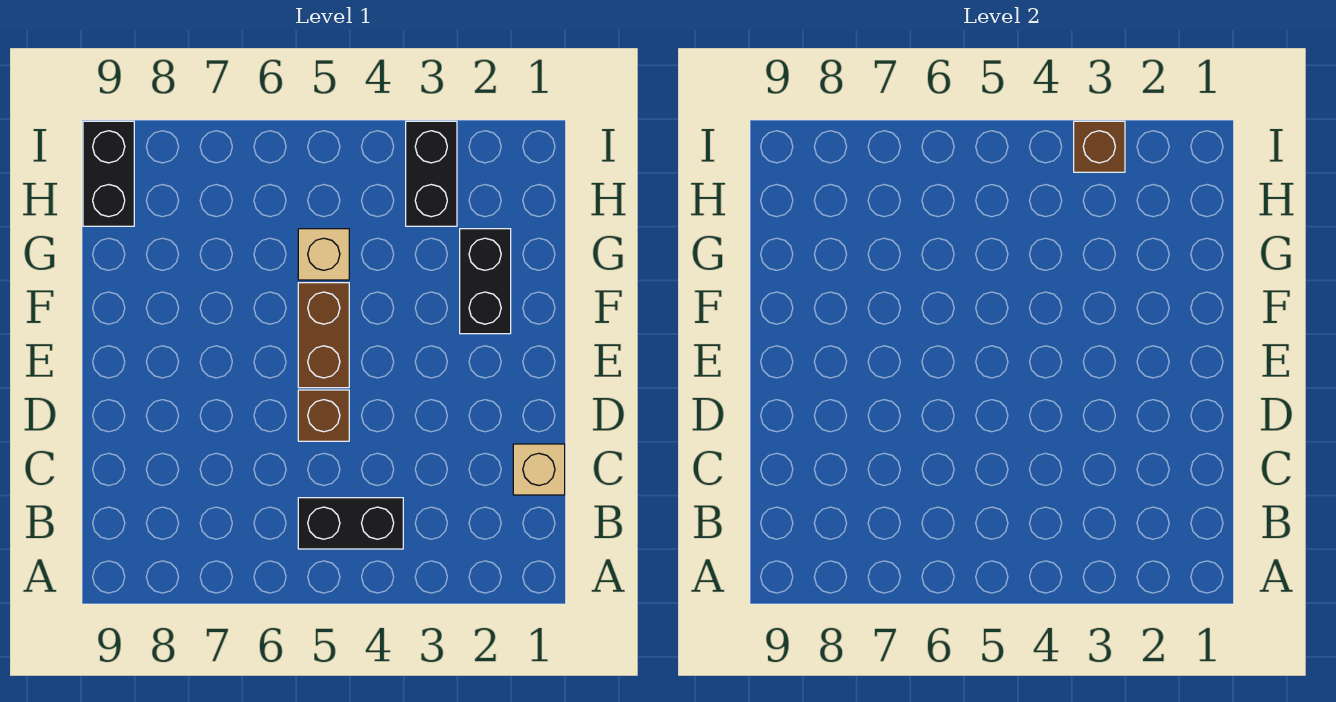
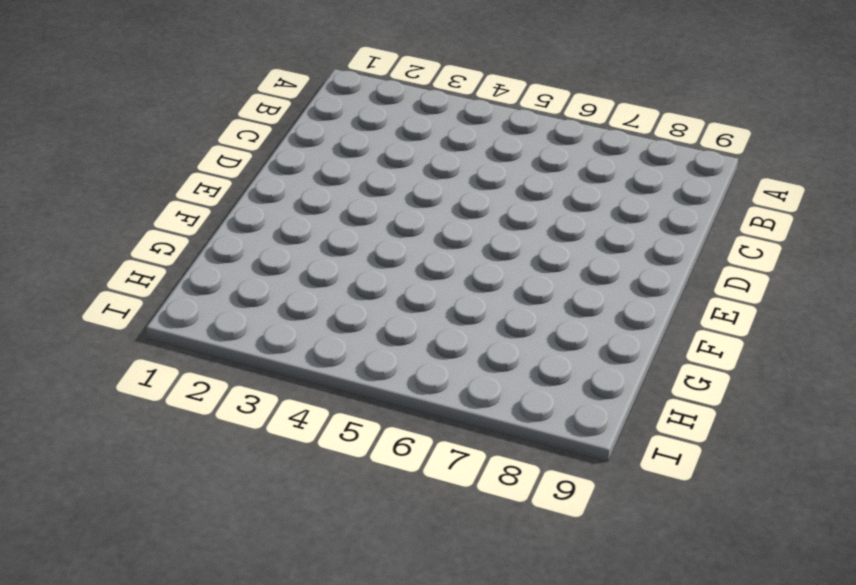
none -> black brick B4:B5 level 1
none -> tan brick C1 level 1

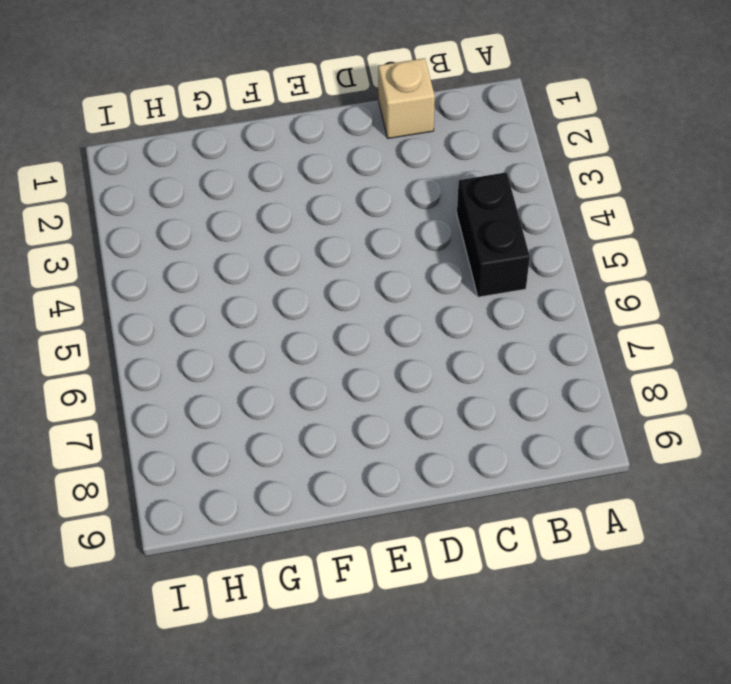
none -> brown brick D5 level 1
none -> brown brick E5:F5 level 1

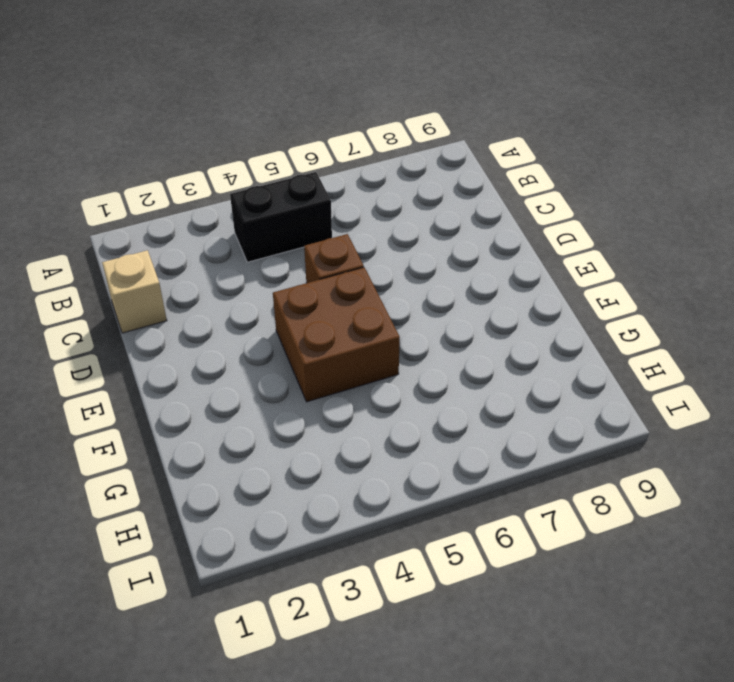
brown brick E4:F5 level 1 -> brown brick E5:F5 level 1
none -> black brick F2:G2 level 1
none -> tan brick G5 level 1

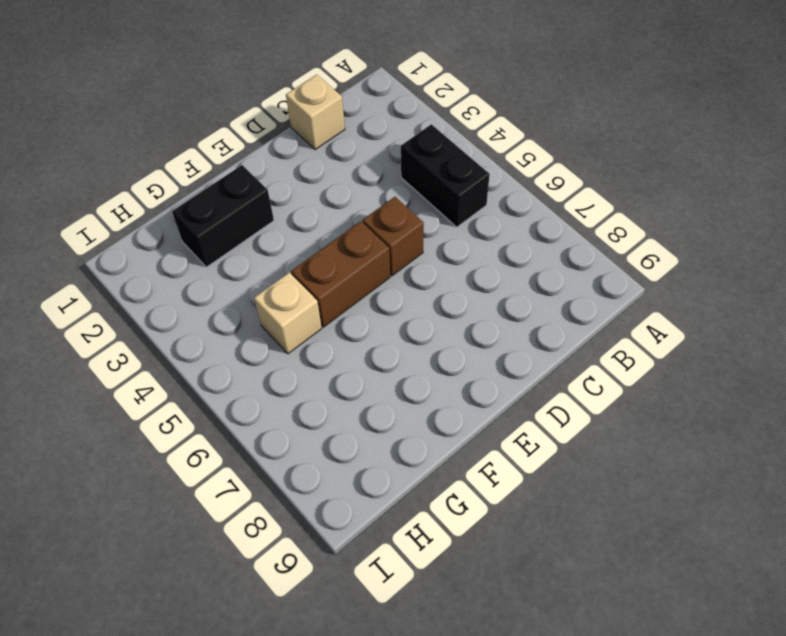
none -> black brick H3:I3 level 1
none -> black brick H9:I9 level 1

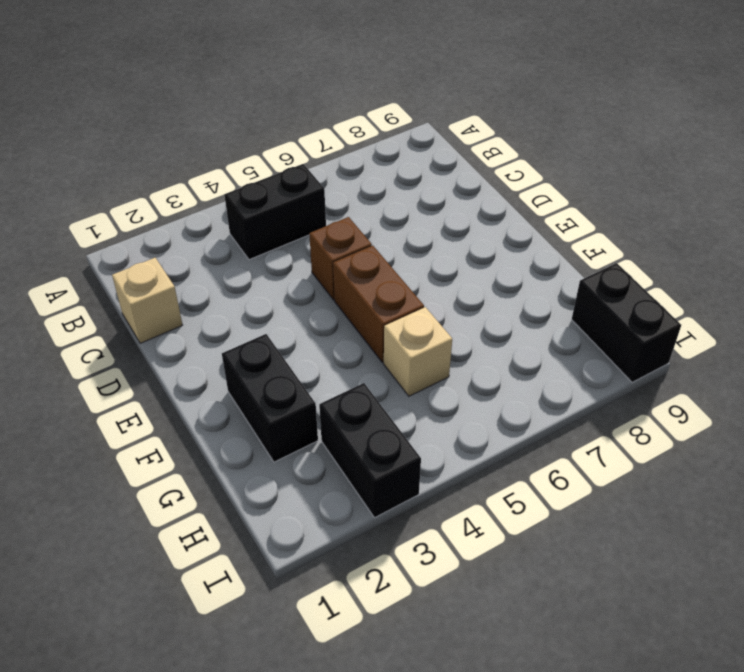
none -> brown brick I3 level 2

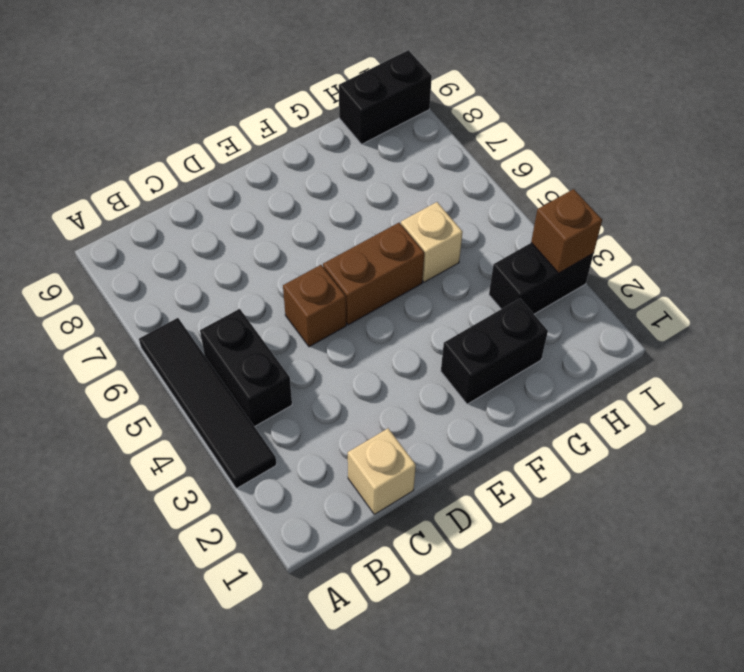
black tile A3:A6 level 1 -> none

